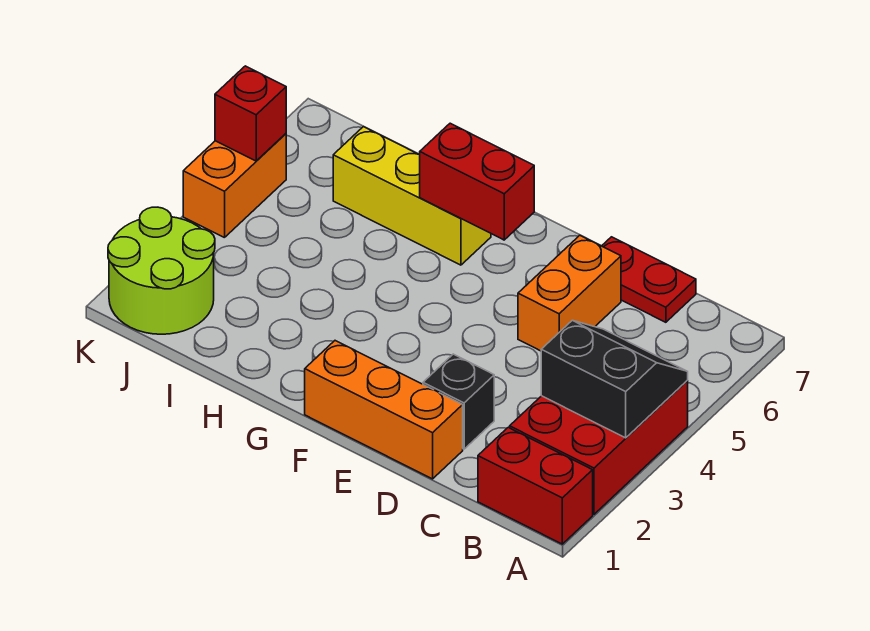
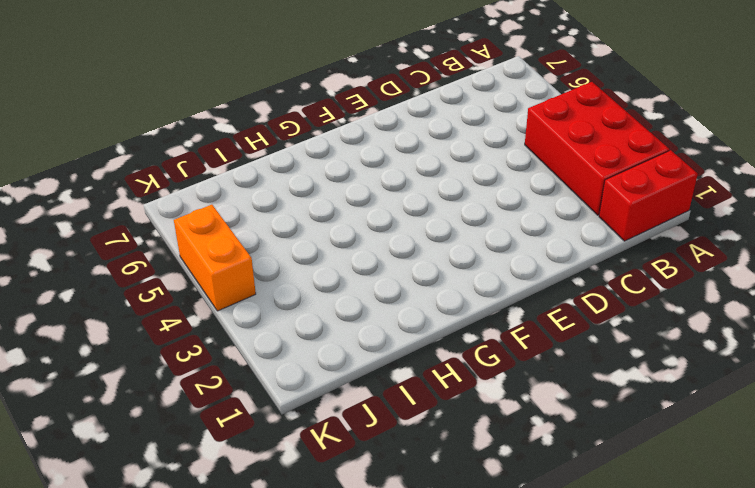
none -> red plate C7:D7 level 1
none -> orange brick D1:F1 level 1
none -> black brick D2 level 1

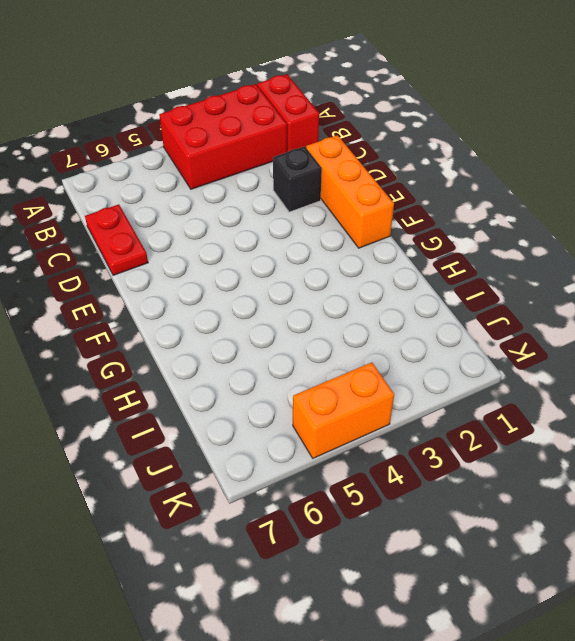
none -> orange brick D5:D6 level 1
none -> yellow brick G6:I6 level 1
none -> lime round brick J1:K2 level 1

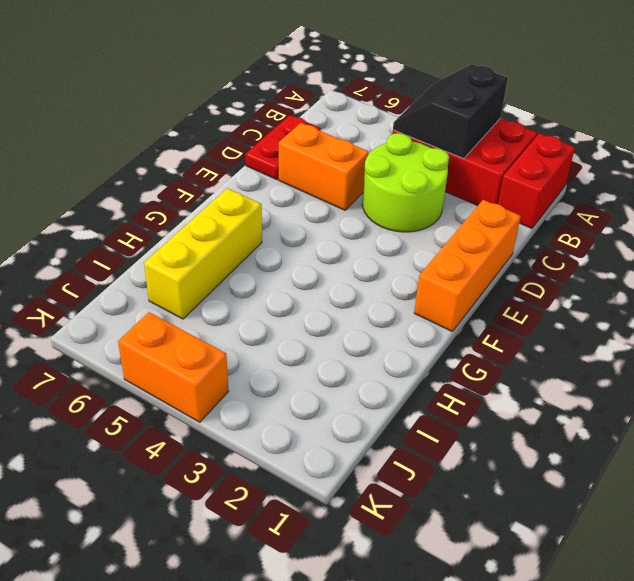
lime round brick C3:D4 level 1 -> lime round brick J1:K2 level 1
none -> black brick D2 level 1
none -> red brick F6:G6 level 2
none -> red brick K5 level 2

